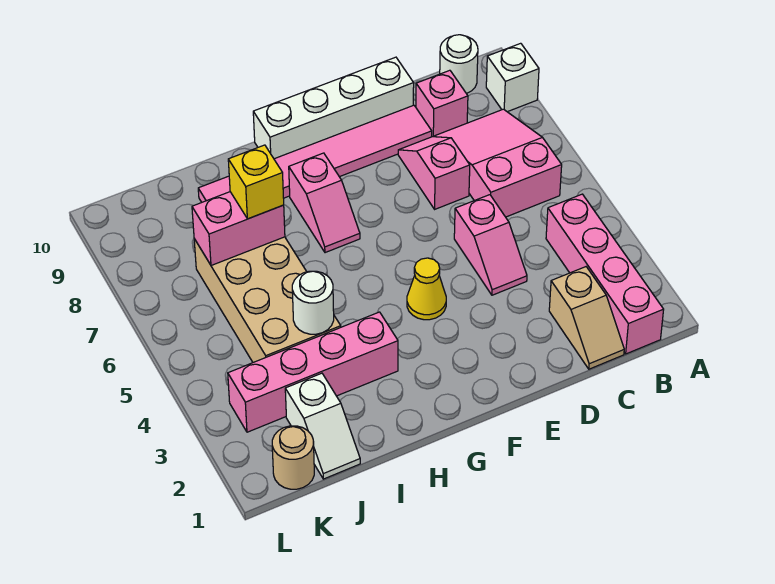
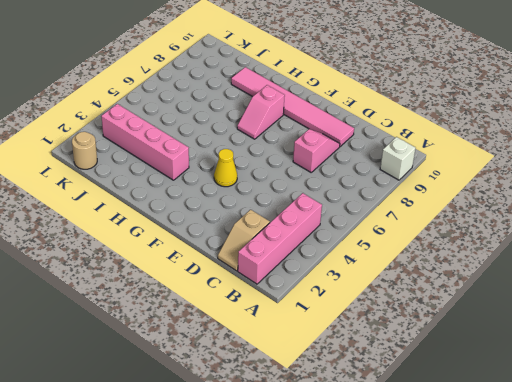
none -> pink slope B6:C8 level 1 top 6
none -> white round brick B10 level 1
none -> pink brick C9 level 1

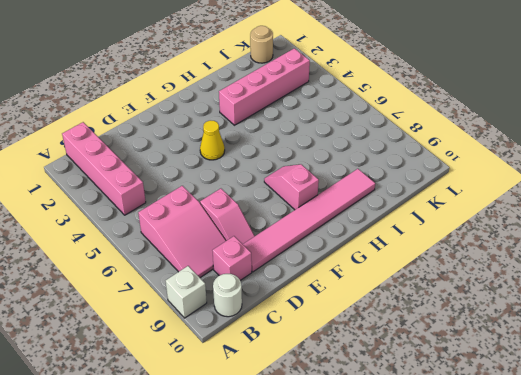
none -> tan slope C1:C2 level 1 top 2
none -> pink slope D4:D5 level 1 top 5
none -> white brick D10:G10 level 1

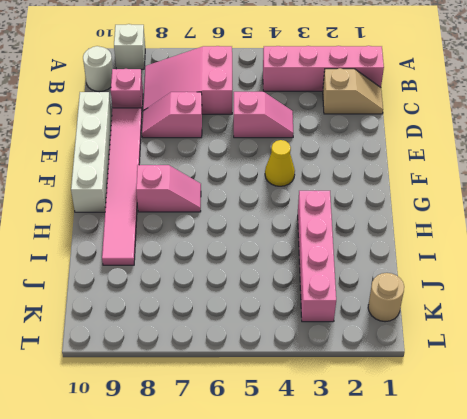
none -> tan brick I4:J7 level 1
none -> white slope J1:J2 level 1 top 2
none -> white round brick I4 level 2

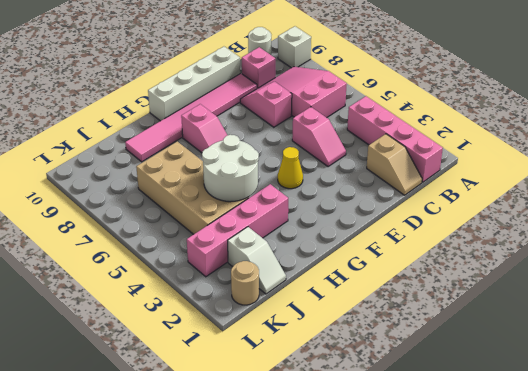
white round brick H4:I5 level 2 -> white round brick I4 level 2
none -> pink brick I7:J7 level 2
none -> yellow brick I7 level 3

